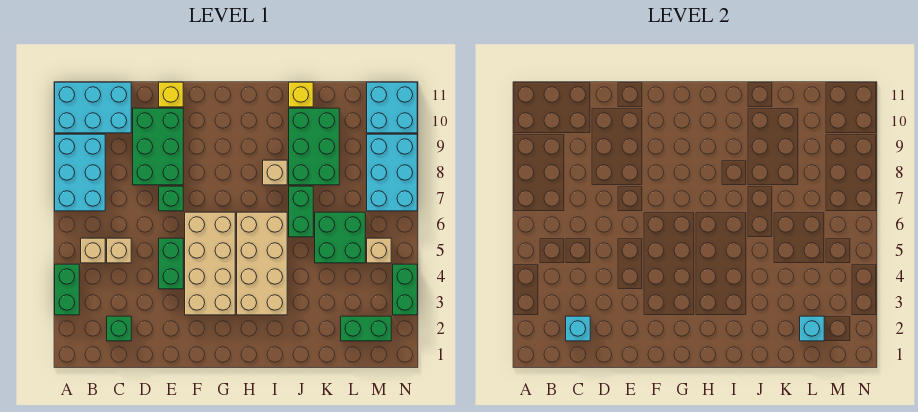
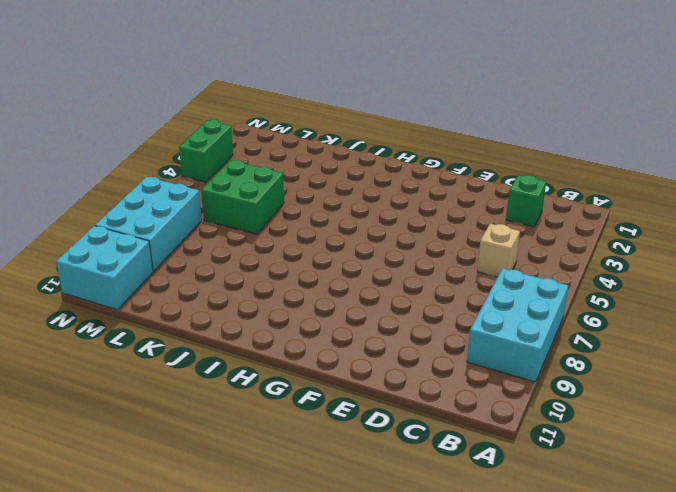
none -> green brick A3:A4 level 1
none -> cyan brick A10:C11 level 1
none -> tan brick B5 level 1

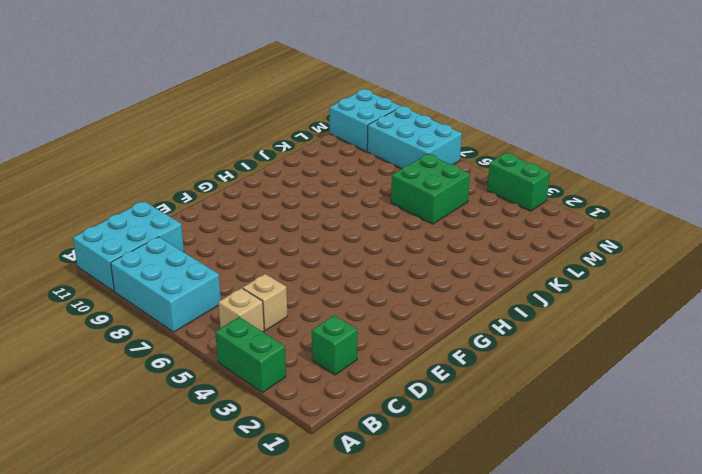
none -> green brick D8:E10 level 1
none -> green brick E4:E5 level 1
none -> green brick E7 level 1

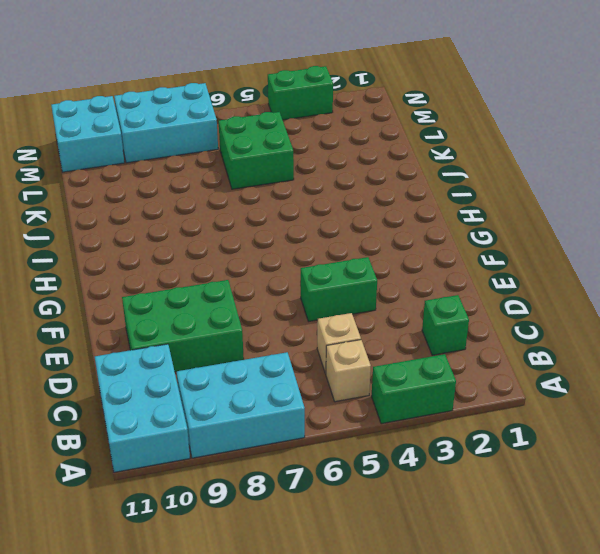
none -> green brick E7 level 1
none -> yellow brick E11 level 1
none -> tan brick F3:G6 level 1

